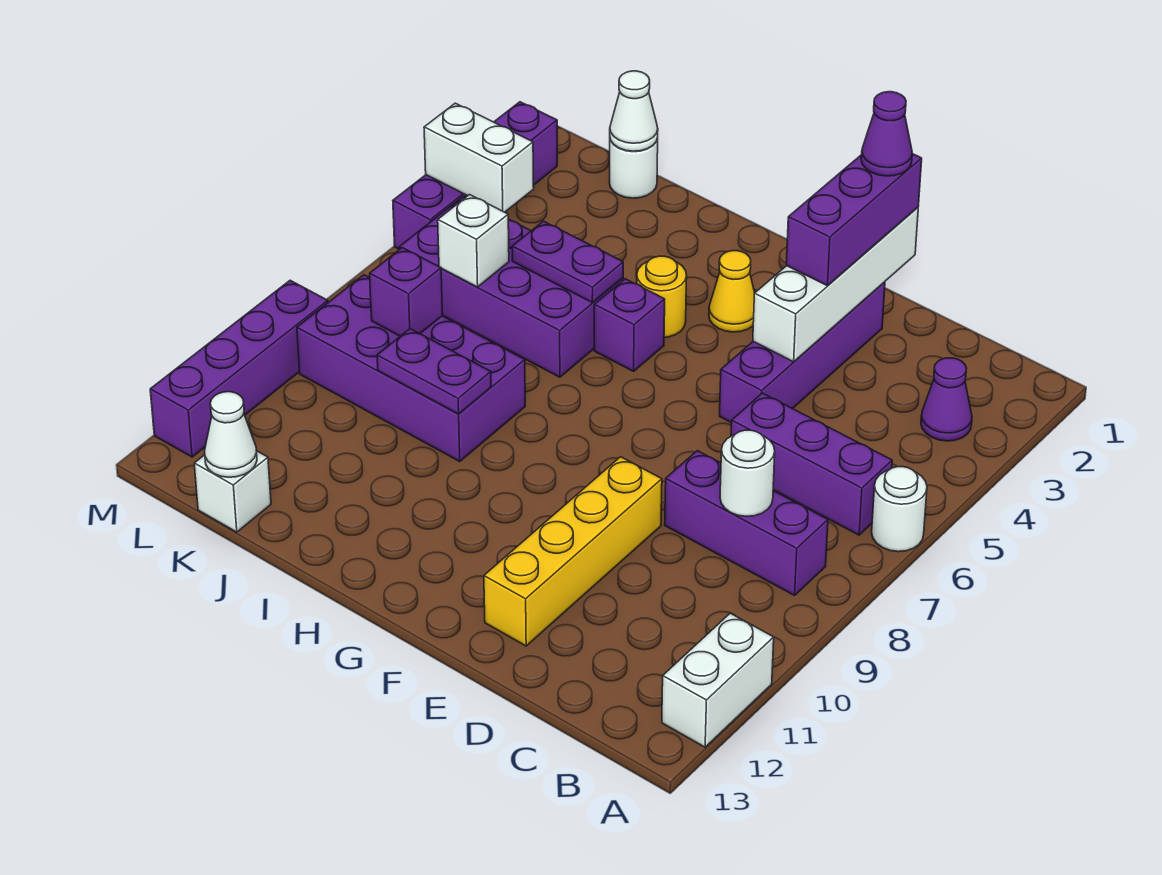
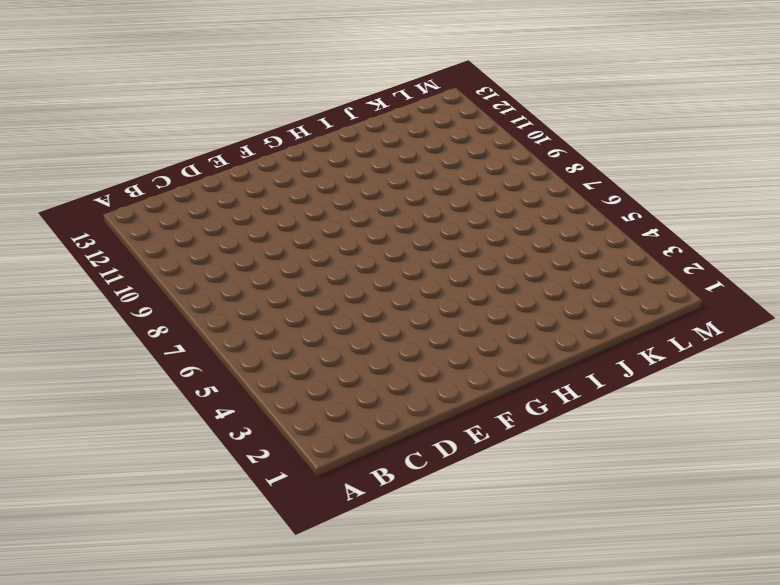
none -> white round brick A6 level 1
none -> white brick A11:A12 level 1
none -> purple cone B3 level 1

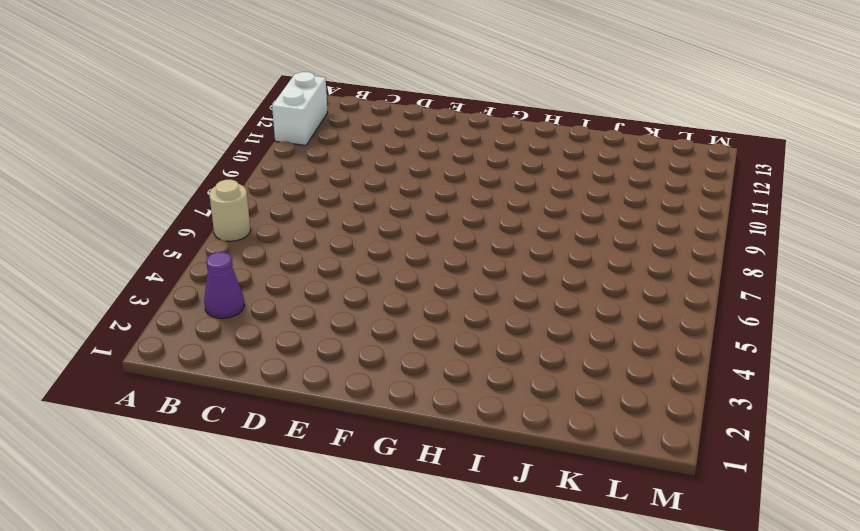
tan round brick A6 level 1 -> white round brick A6 level 1
none -> purple brick B6:D6 level 1
none -> purple brick B8:D8 level 1
none -> purple brick E2:E5 level 1

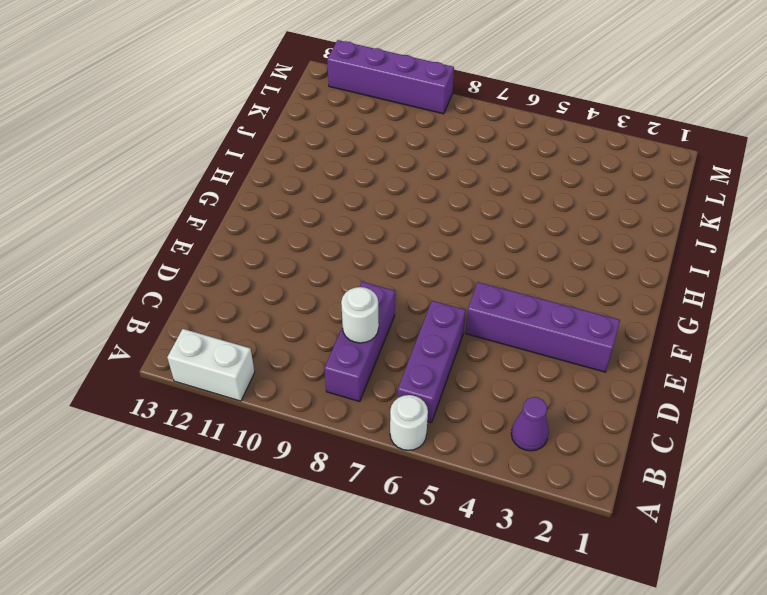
none -> yellow brick E9:E12 level 1
none -> yellow cone G3 level 1
none -> yellow round brick H4 level 1

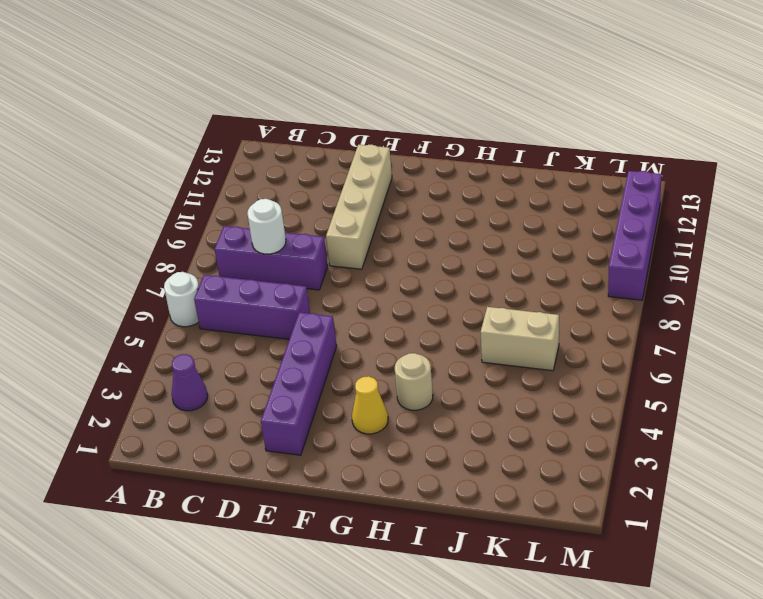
tan brick E9:E12 level 1 -> yellow brick E9:E12 level 1
tan round brick H4 level 1 -> yellow round brick H4 level 1
tan brick J6:K6 level 1 -> purple brick I5:L6 level 1
none -> white brick A11:A12 level 1
none -> purple brick H5 level 1
none -> purple brick I8:L9 level 1

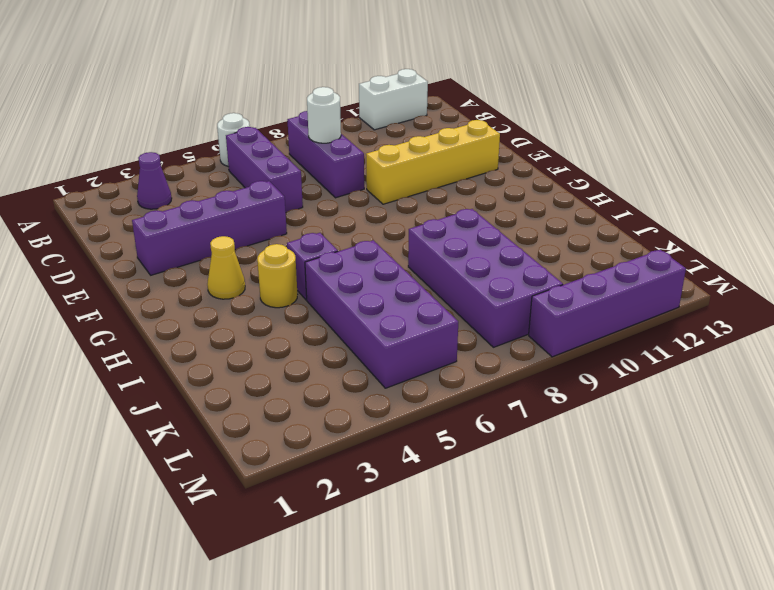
none -> white round brick K1 level 1
none -> white brick K13 level 1
none -> purple brick M2:M5 level 1

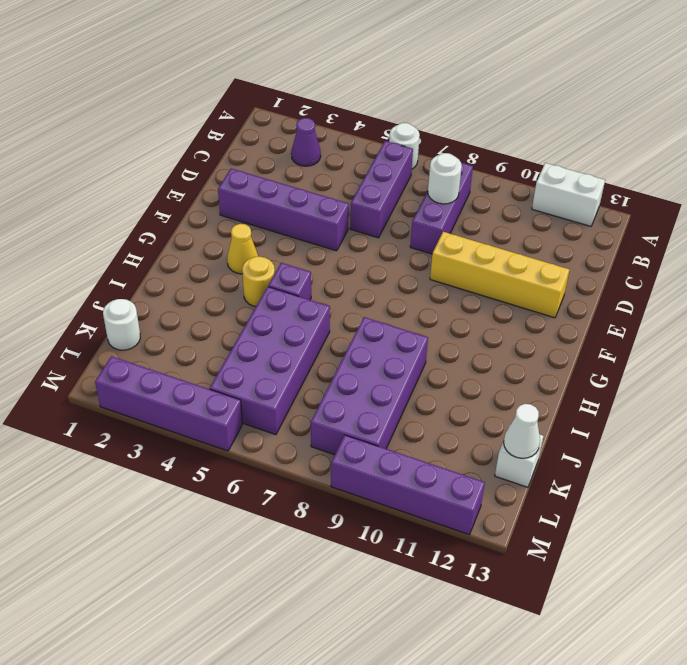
none -> white brick E1:E4 level 2
none -> purple plate I5:J5 level 2
none -> purple plate I9:J9 level 2

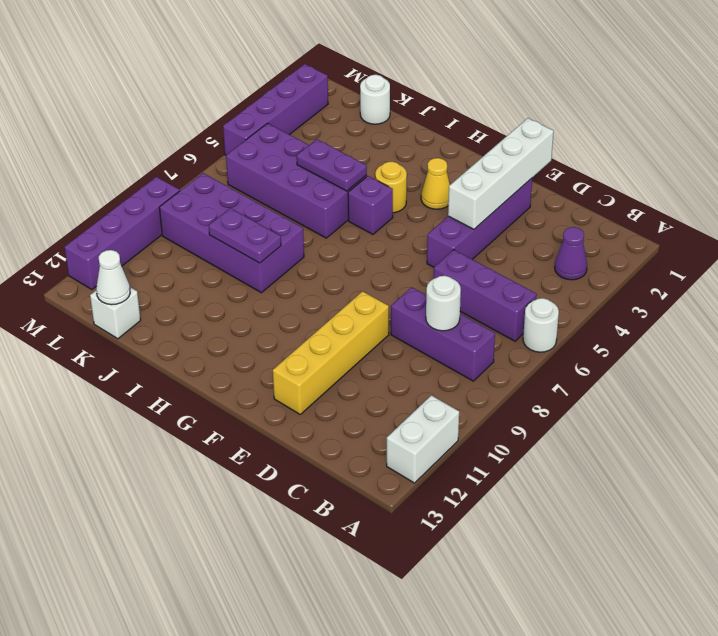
none -> white cone K1 level 2
none -> white brick K6 level 2
none -> purple brick K8 level 2

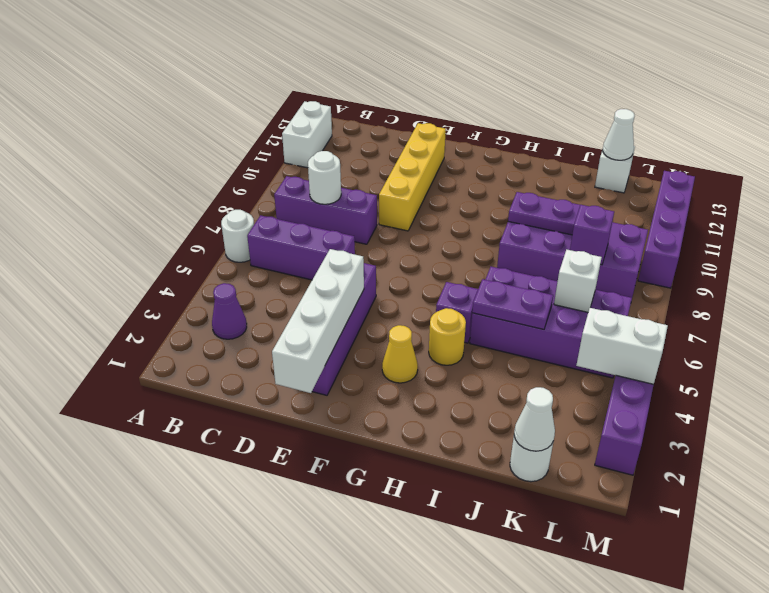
none -> purple brick E1:E3 level 3
none -> purple cone E1 level 4

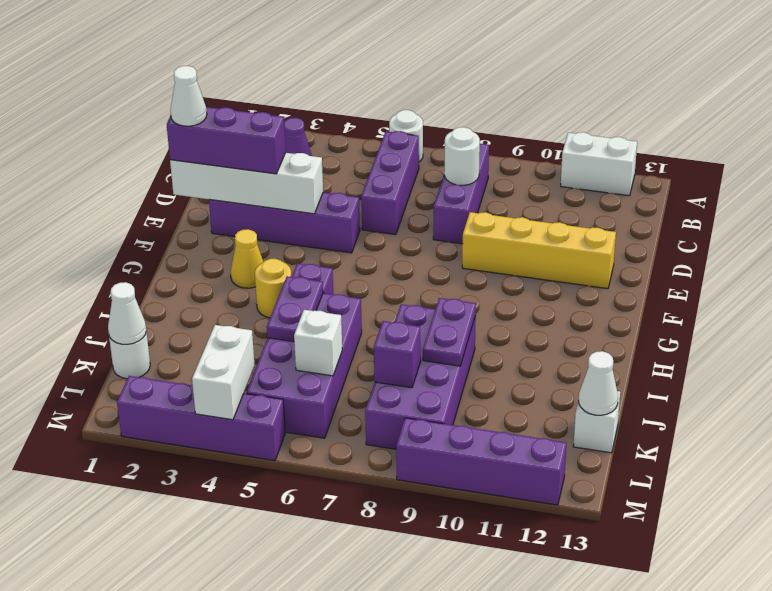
white cone E1 level 4 -> purple cone E1 level 4

